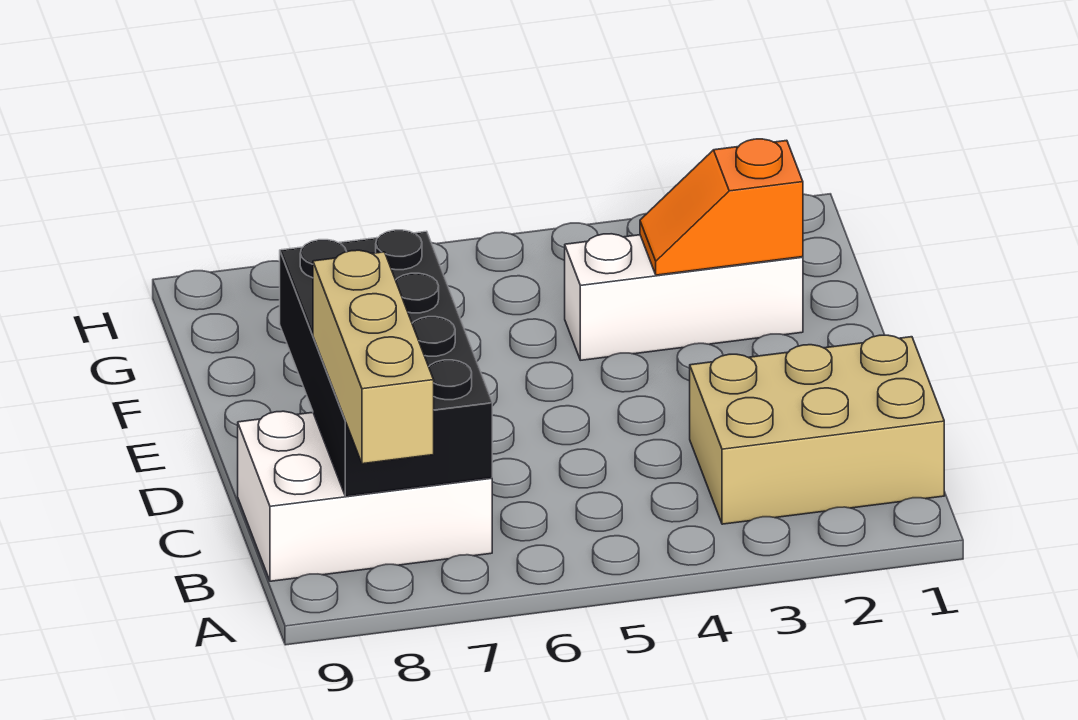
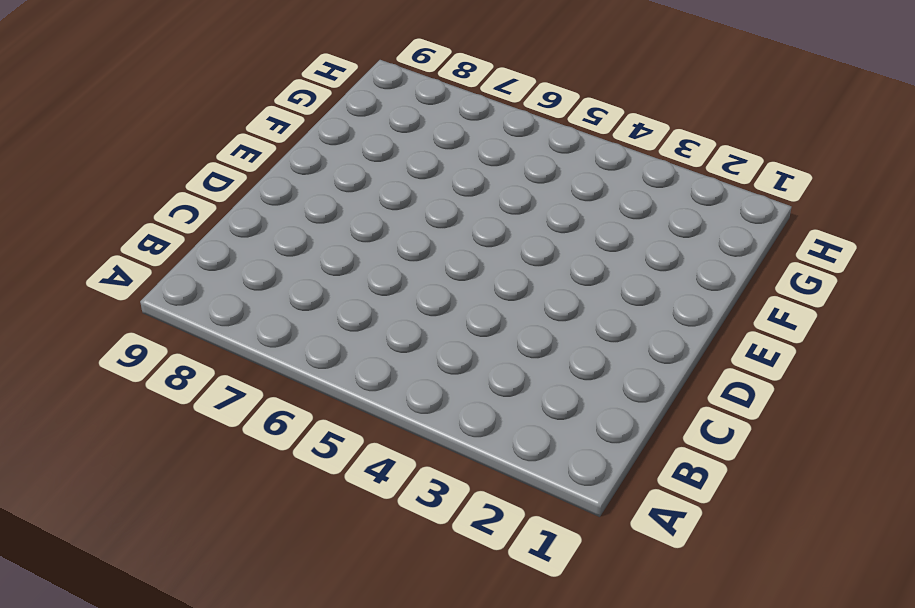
none -> tan brick B1:C3 level 1
none -> white brick B7:C9 level 1

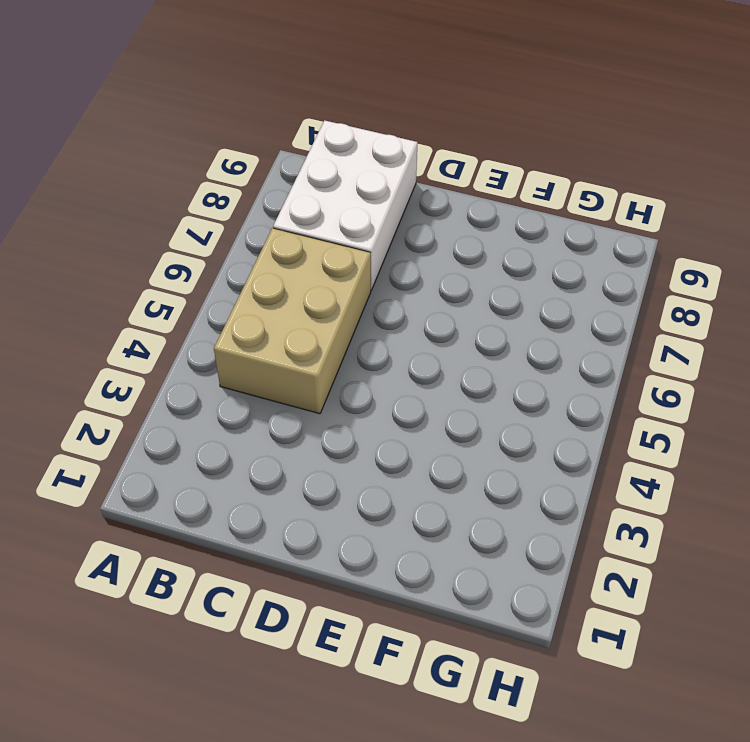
tan brick B4:C6 level 1 -> tan brick B1:C3 level 1
none -> white brick F2:F4 level 1
none -> black brick B7:E8 level 2

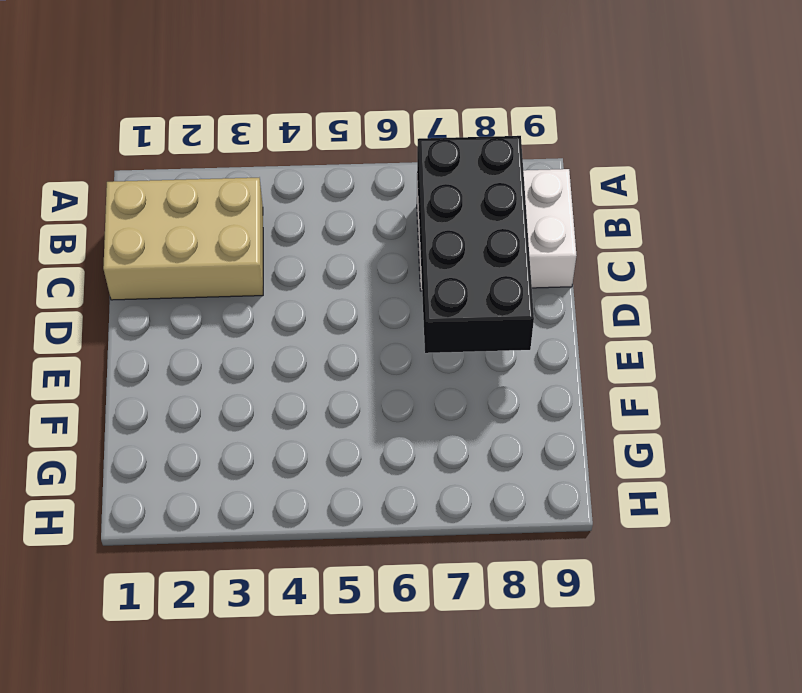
none -> white brick F2:F4 level 1
none -> orange slope F2:F3 level 2 top 2

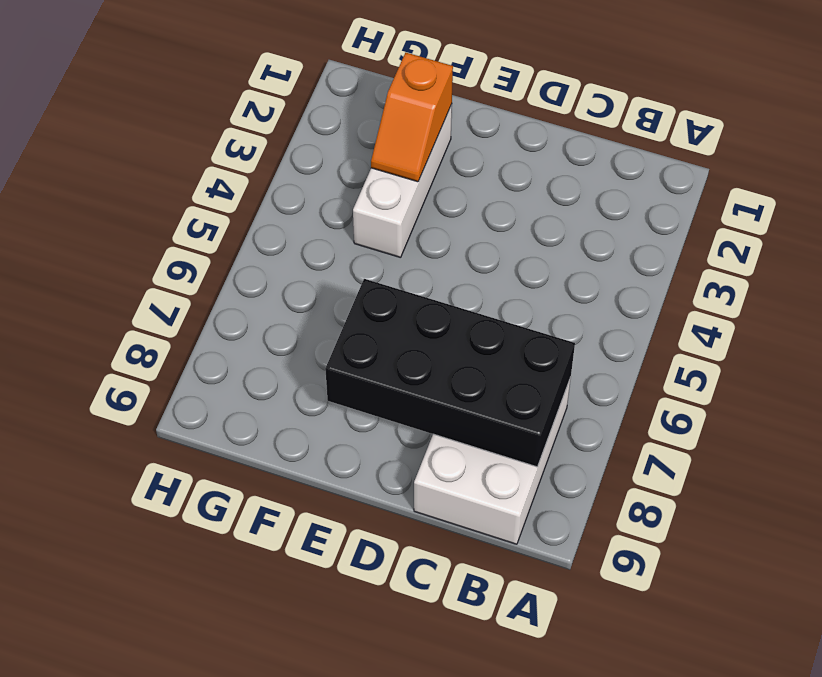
none -> tan brick B1:C3 level 1
none -> tan brick A8:C8 level 3

